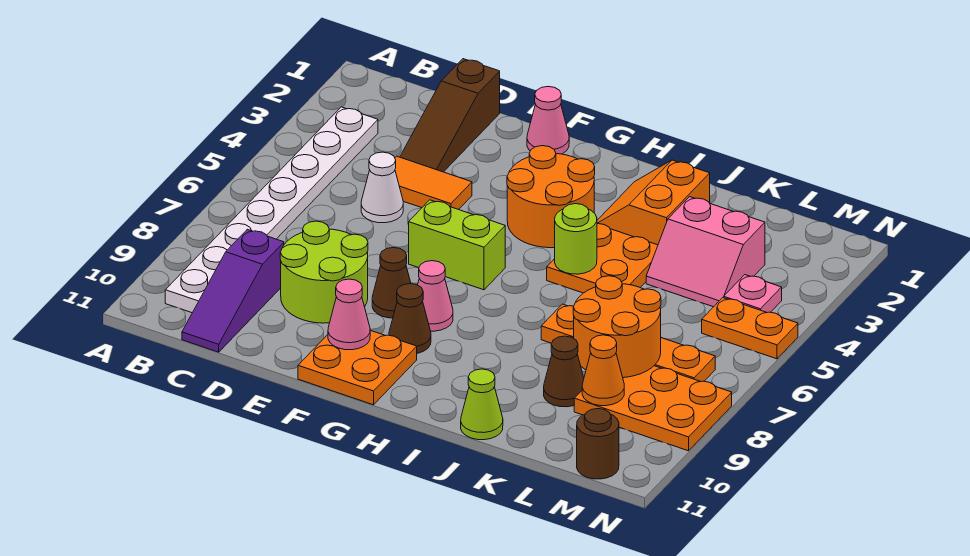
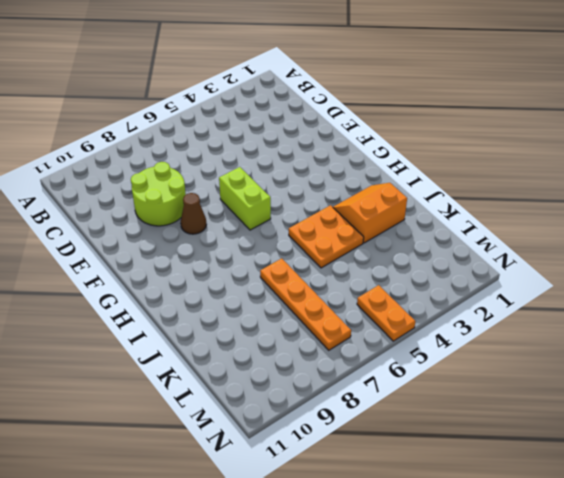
none -> white plate B3:B10 level 1
none -> purple slope C9:C11 level 1 top 9
none -> brown slope D1:D3 level 1 top 1

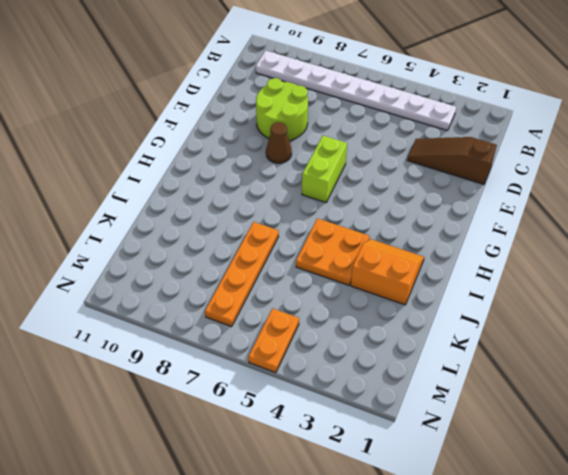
none -> purple slope C9:C11 level 1 top 9
none -> orange tile D4:E4 level 1
none -> white cone D5 level 1

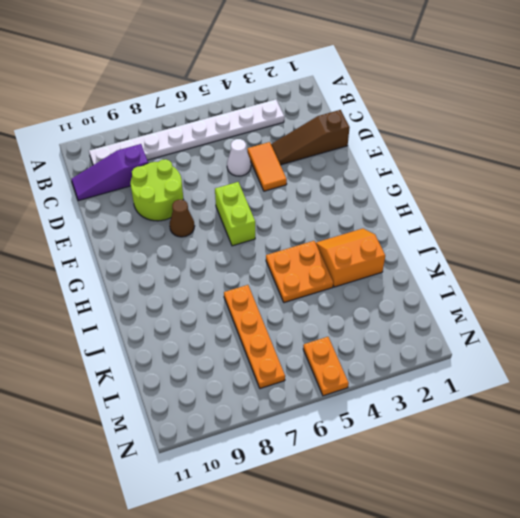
none -> pink cone F1 level 1
none -> orange plate F10:G11 level 1
none -> orange round brick G3:H4 level 1

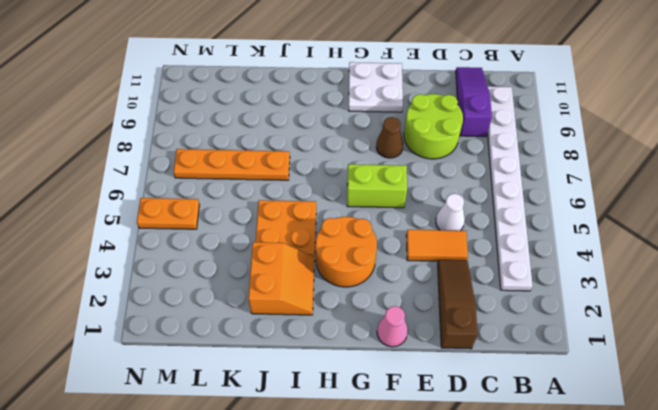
white plate F10:G11 level 1 -> orange plate F10:G11 level 1
none -> pink cone G8 level 1
none -> brown cone G9 level 1
none -> lime cone J11 level 1

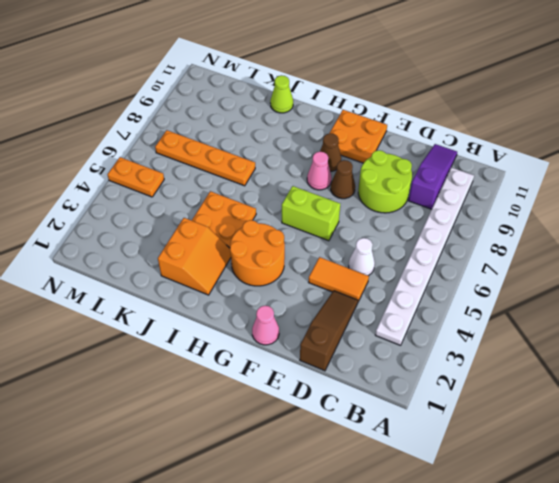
none -> pink slope K3:L4 level 1 top 3
none -> brown cone K9 level 1
none -> orange plate L8:N9 level 1

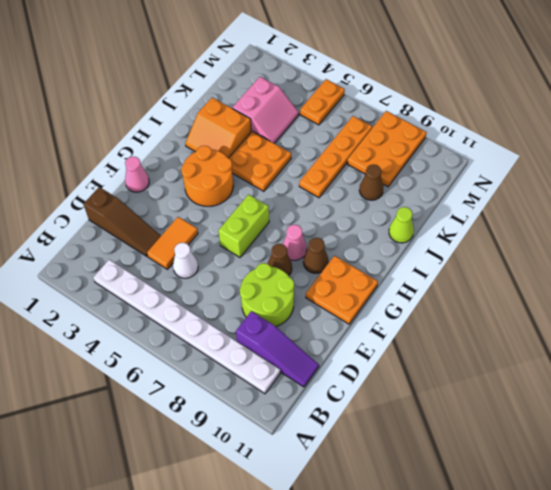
none -> pink plate M4 level 1
none -> brown round brick M11 level 1
none -> pink cone F10 level 2

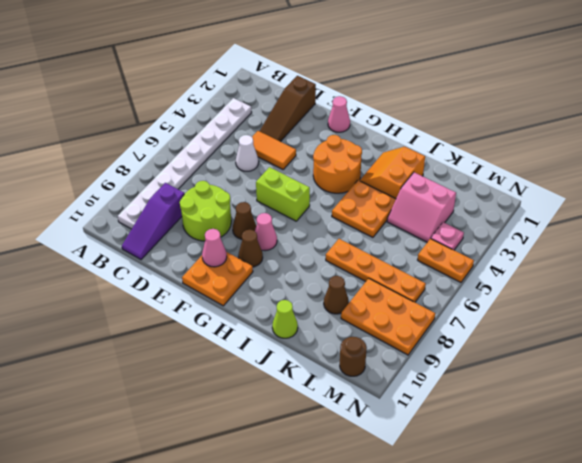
none -> lime round brick I5 level 2
none -> orange round brick K7:L8 level 2
none -> orange cone L9 level 2

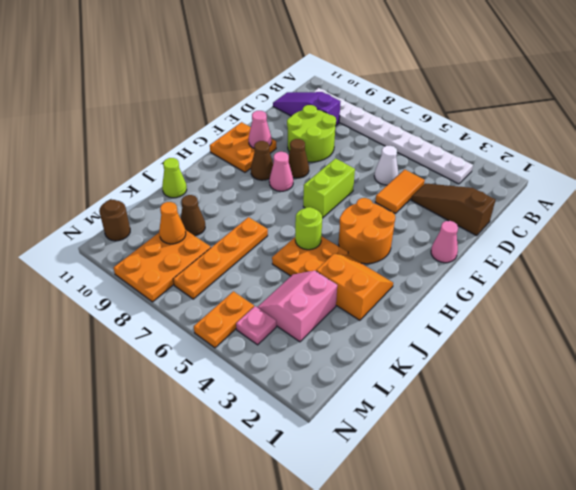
none -> orange round brick K7:L8 level 2

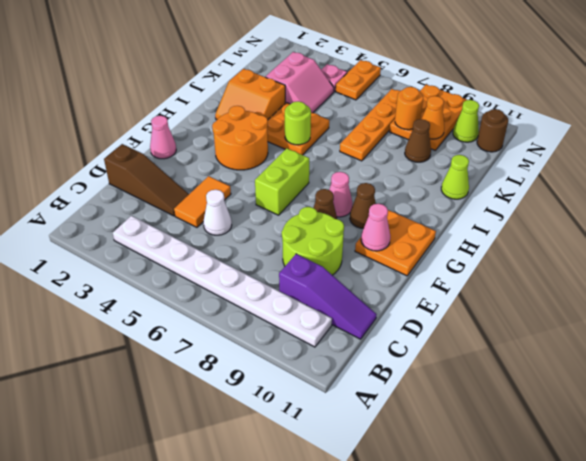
orange round brick L8 level 2 -> orange round brick K7:L8 level 2
lime cone M10 level 1 -> none

